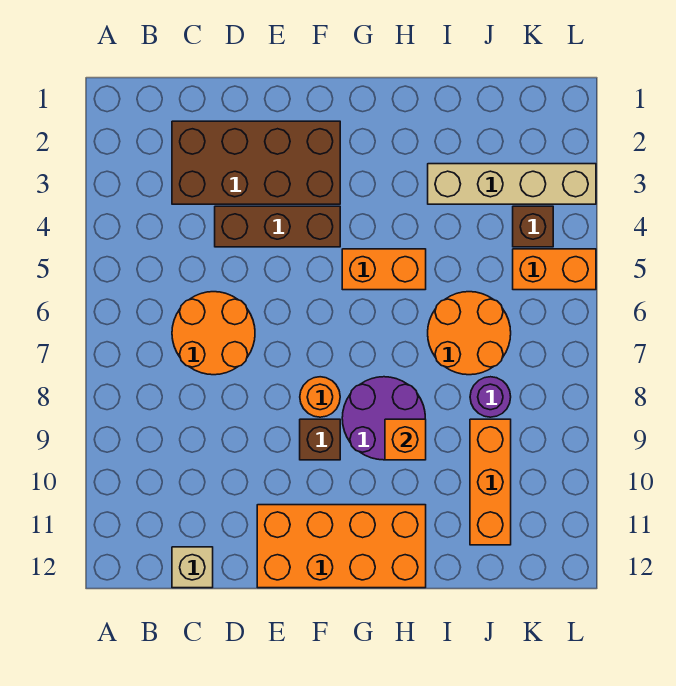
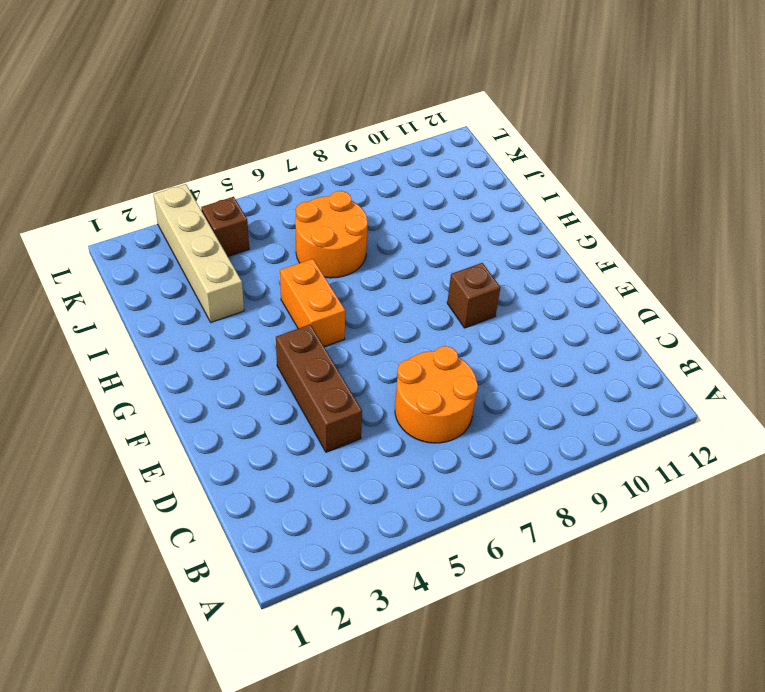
none -> brown brick C2:F3 level 1
none -> tan brick C12 level 1
none -> orange brick E11:H12 level 1

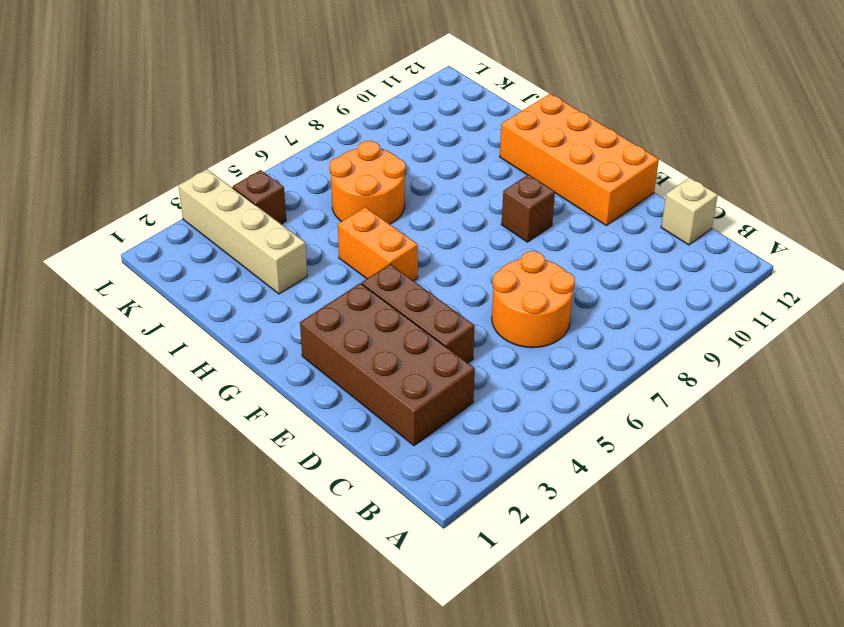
none -> orange round brick F8 level 1
none -> purple round brick G8:H9 level 1
none -> purple round brick J8 level 1

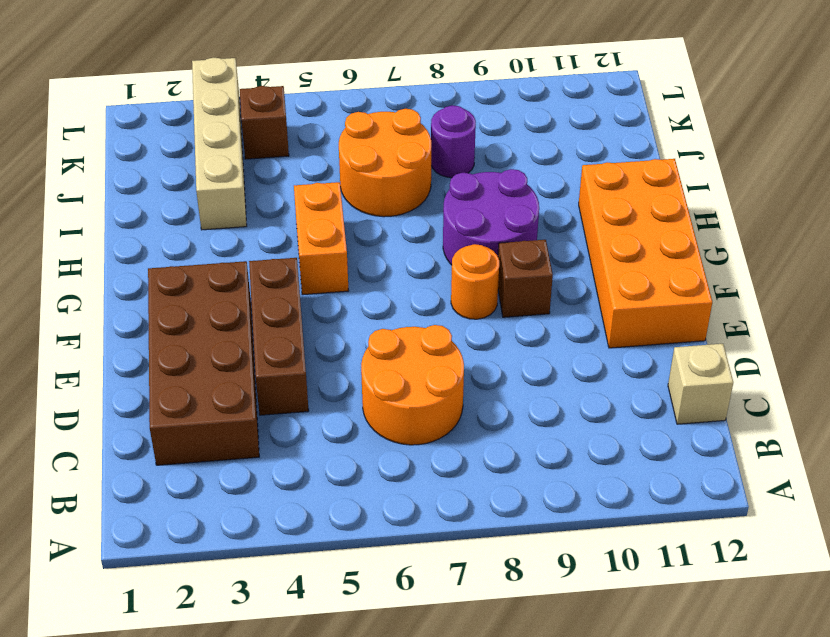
none -> orange brick J9:J11 level 1
none -> orange brick K5:L5 level 1
none -> orange brick H9 level 2

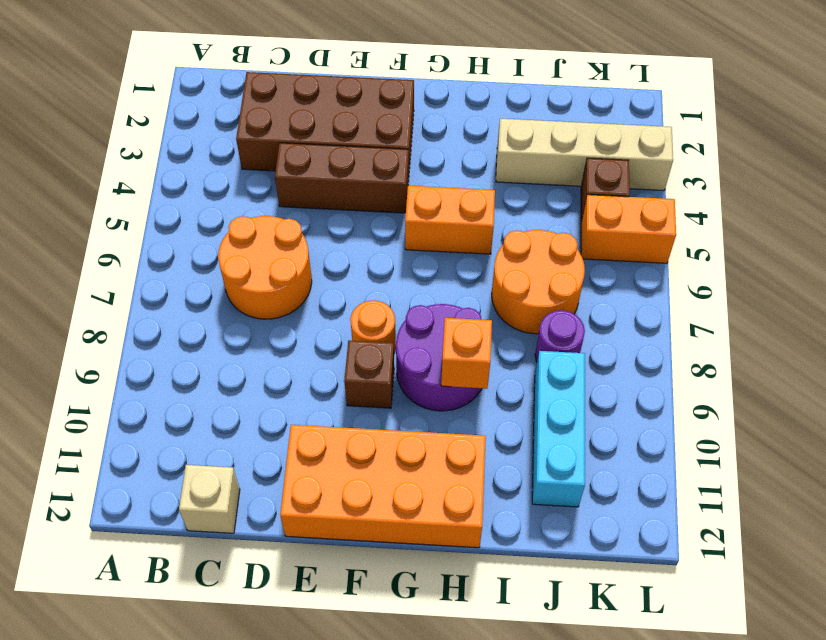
cyan brick J9:J11 level 1 -> orange brick J9:J11 level 1

